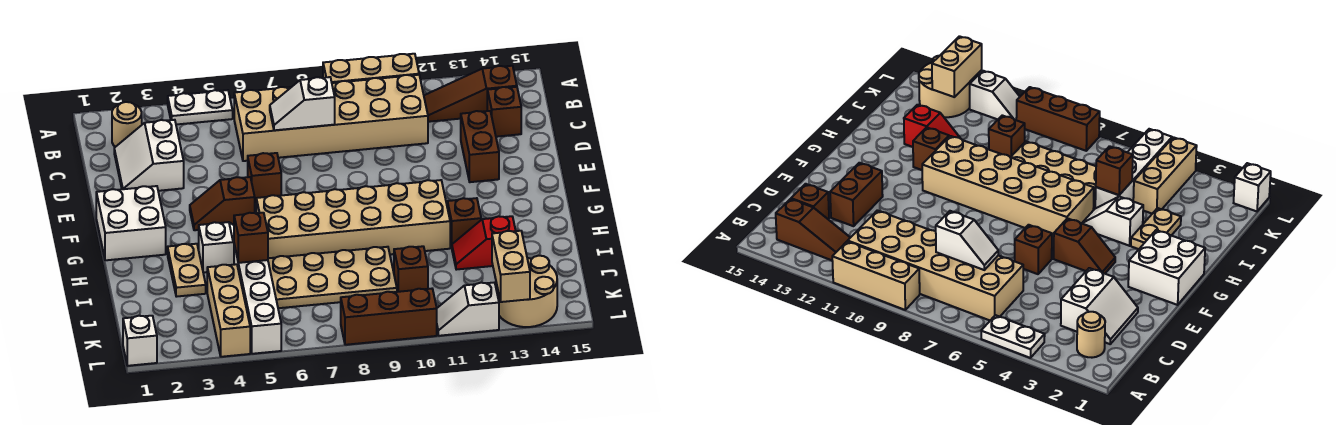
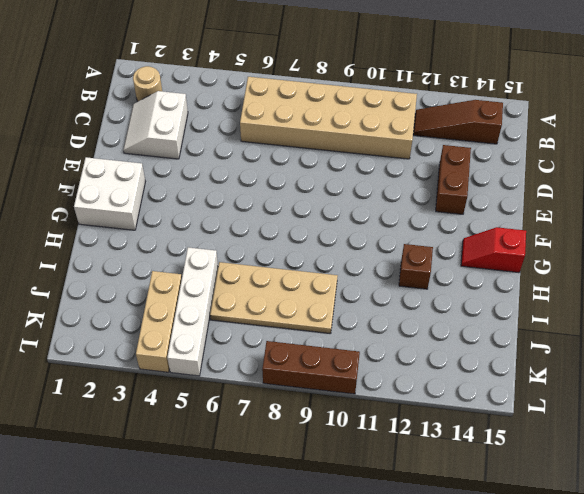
red slope G14:G15 level 1 top 15 -> red slope I12:I13 level 1 top 13
none -> white plate A4:A5 level 1
none -> tan brick A9:A11 level 1
none -> brown brick C14 level 1

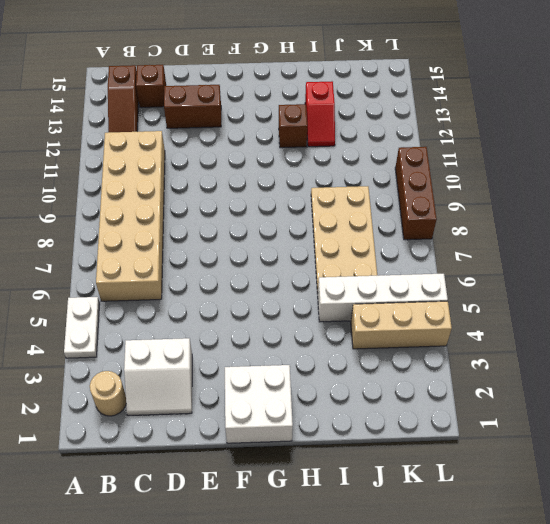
none -> tan brick A9:A11 level 1
none -> brown brick E6 level 1
none -> brown slope F4:F5 level 1 top 5

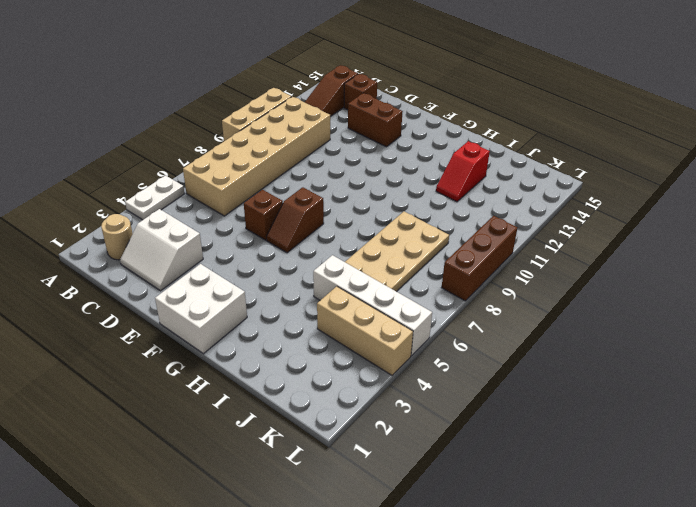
brown slope F6:F7 level 1 top 7 -> brown slope F4:F5 level 1 top 5
none -> tan brick G6:H11 level 1
none -> tan plate H3:I3 level 1
none -> white slope H4:H5 level 1 top 4

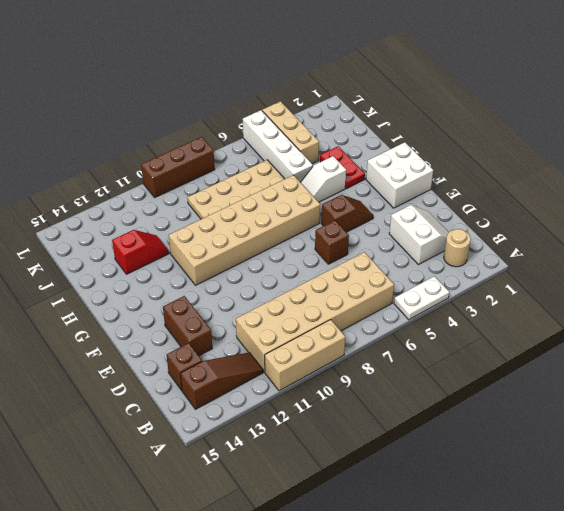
red plate H3:I3 level 1 -> tan plate H3:I3 level 1
none -> brown brick H12 level 1
none -> brown brick J10 level 1
none -> tan round brick K13:L14 level 1

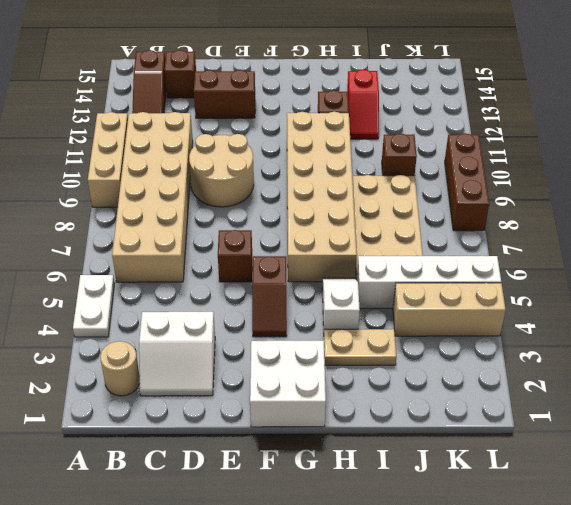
tan round brick D9:E10 level 1 -> tan round brick K13:L14 level 1
none -> white brick L1 level 1
none -> white slope L11:L12 level 1 top 12
none -> white slope C7:C8 level 2 top 8

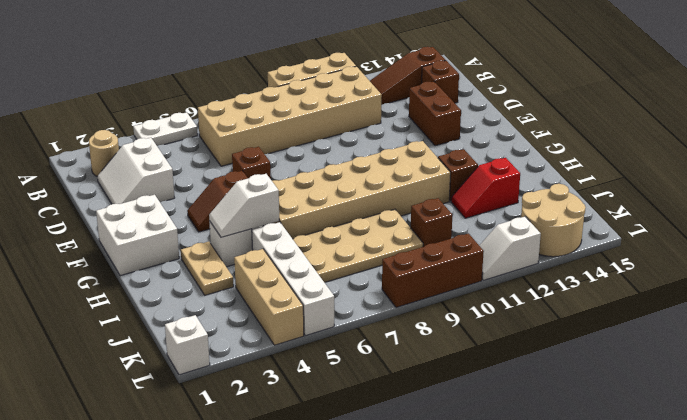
white slope H4:H5 level 2 top 5 -> white slope C7:C8 level 2 top 8
none -> brown brick I5 level 2
none -> tan brick K13:L13 level 2

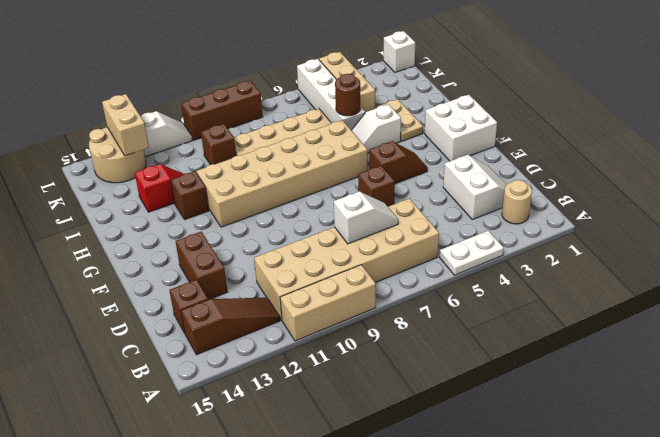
brown round brick I5 level 2 -> brown brick I5 level 2

